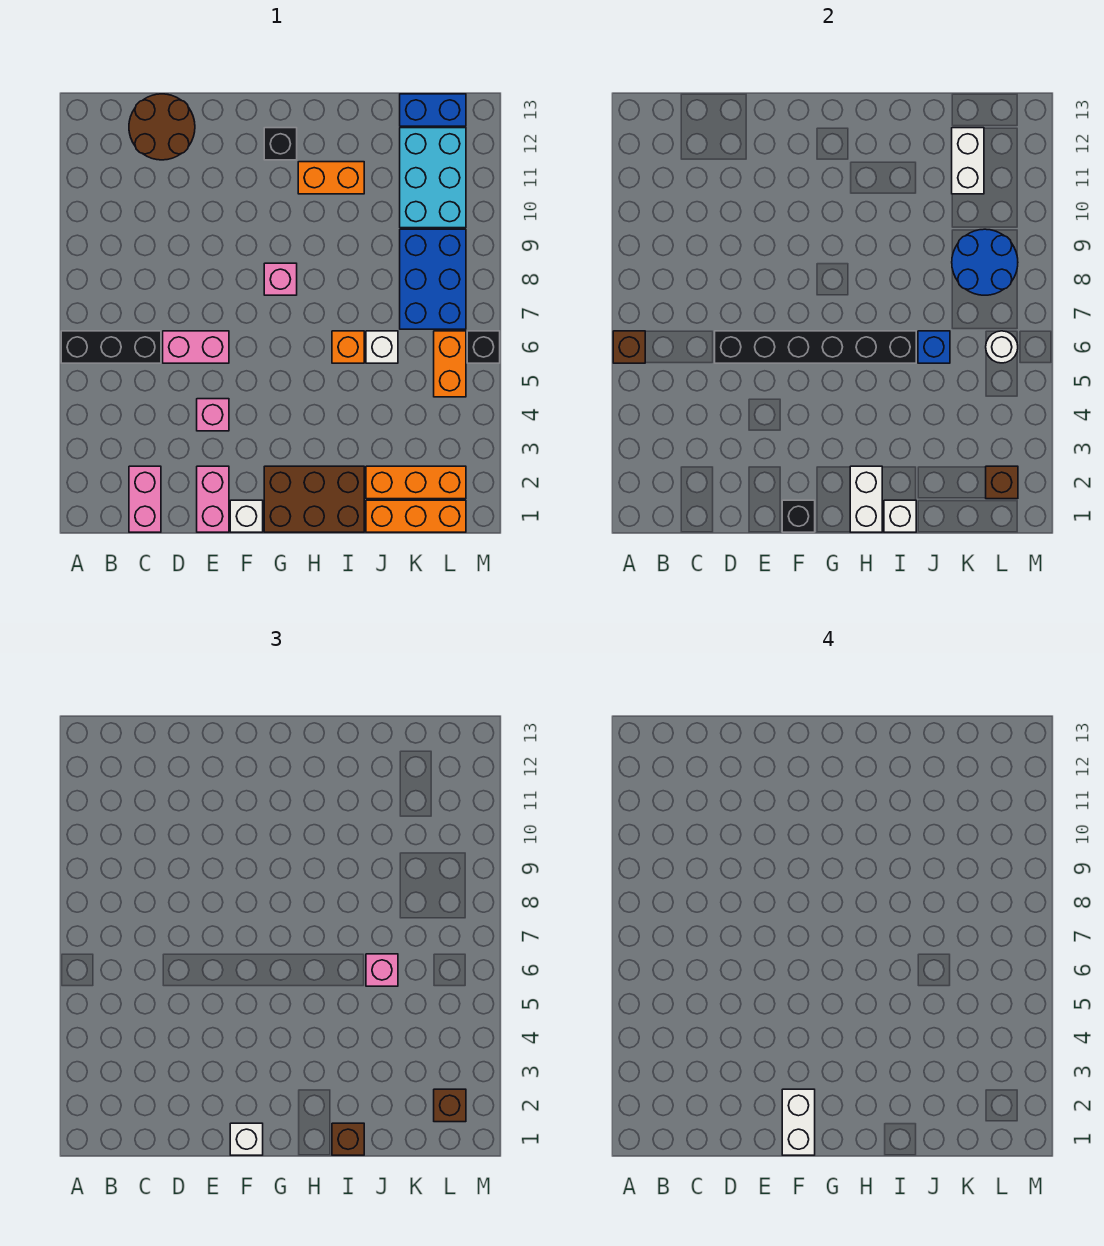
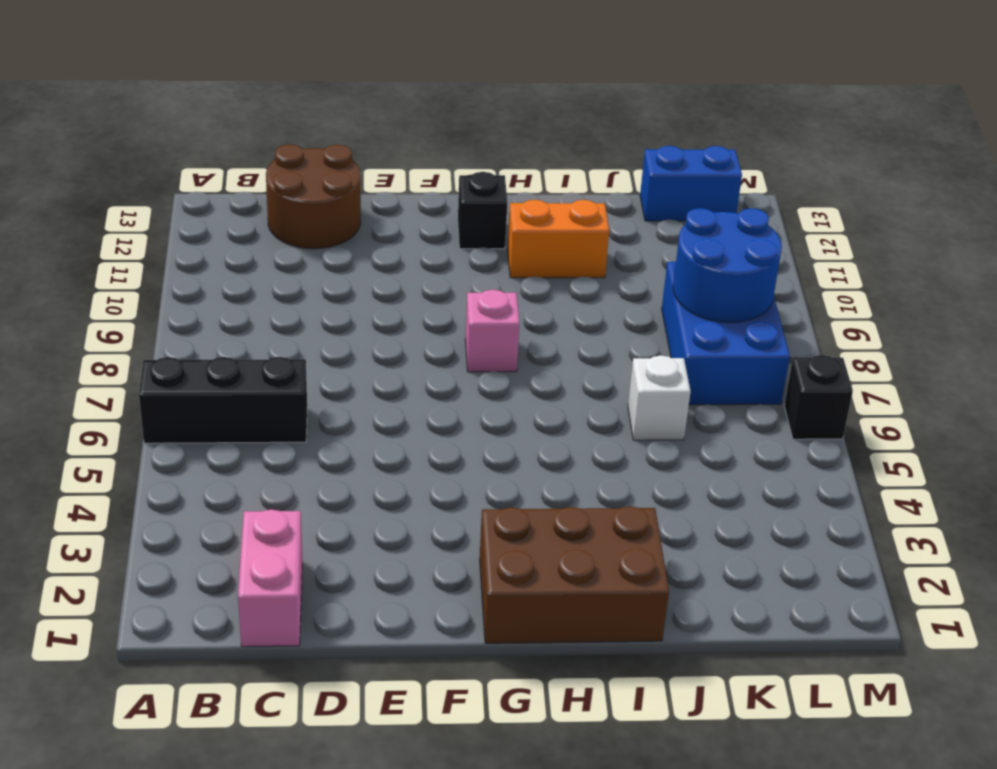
none -> pink brick D6:E6 level 1
none -> pink brick E1:E2 level 1
none -> pink brick E4 level 1
none -> white brick F1 level 1

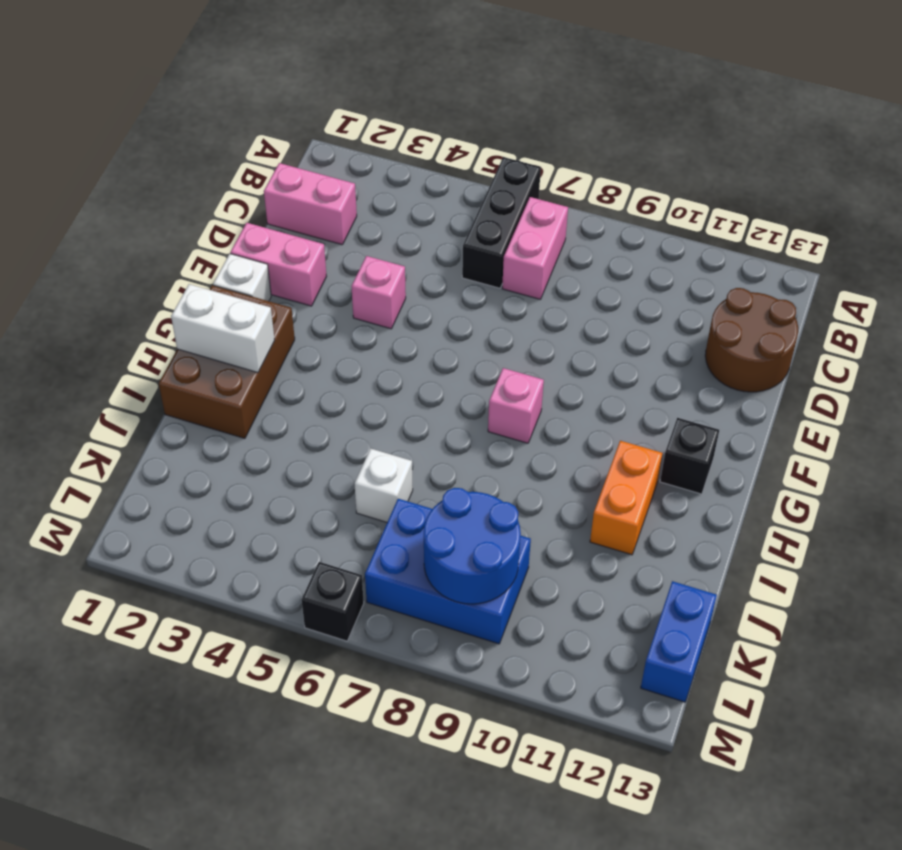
pink brick B7:C7 level 1 -> pink brick D6:E6 level 1
none -> orange brick I6 level 1
none -> orange brick J1:L1 level 1
none -> orange brick J2:L2 level 1
none -> cyan brick K10:L12 level 1

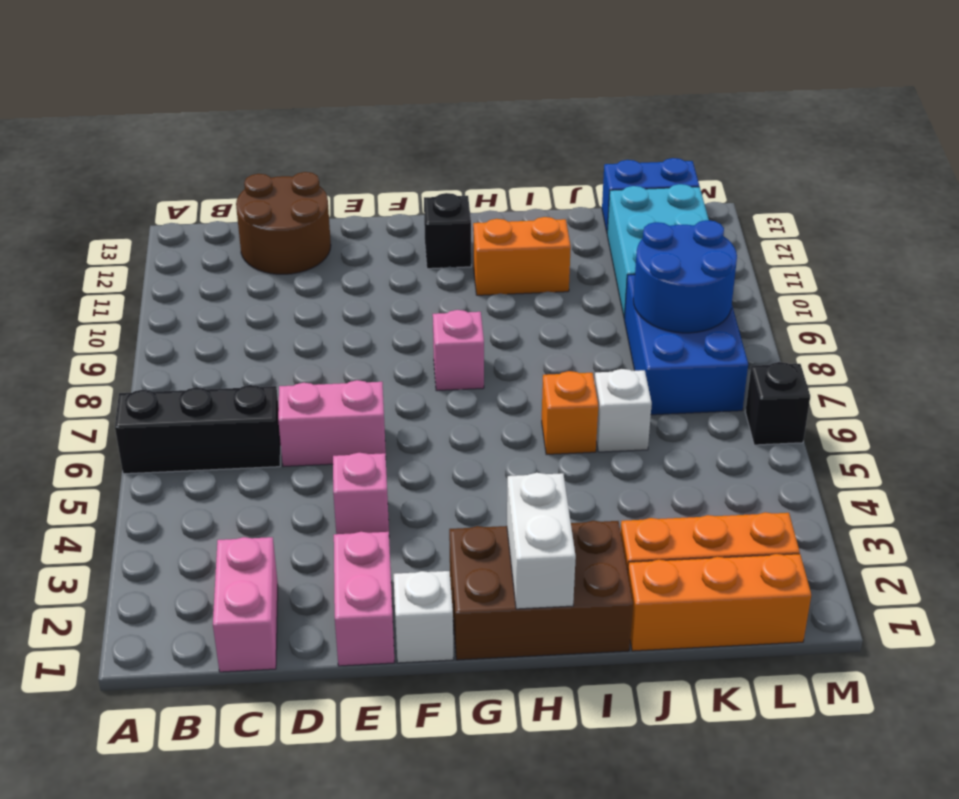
none -> orange brick L5:L6 level 1
none -> brown brick A6 level 2
none -> black brick D6:I6 level 2
none -> black brick F1 level 2

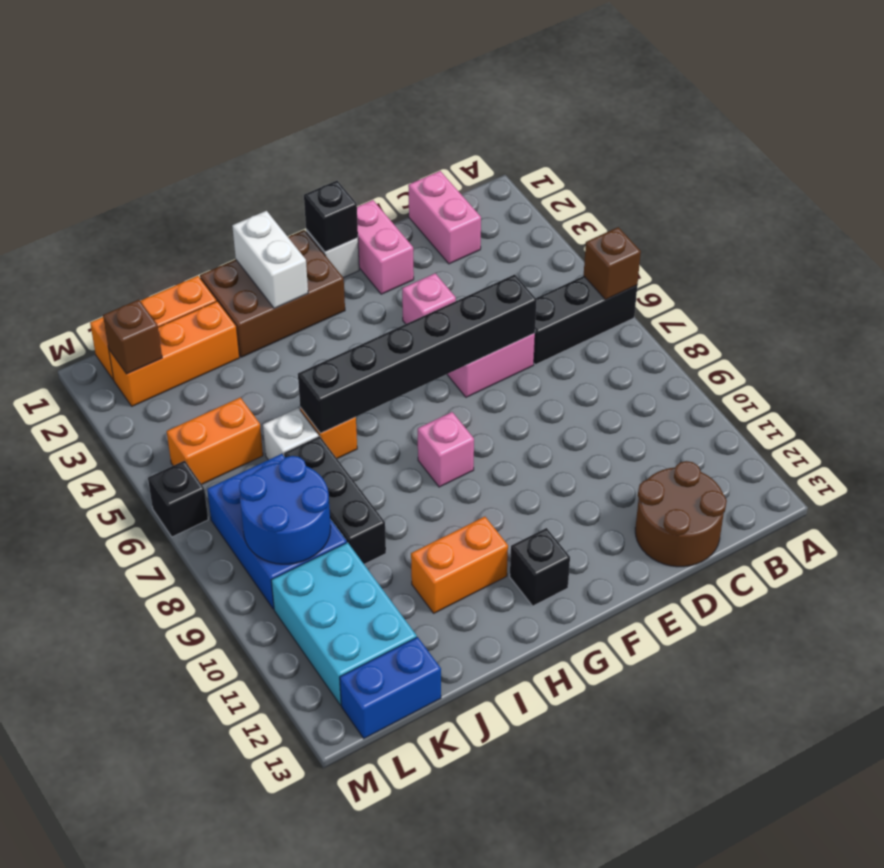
black brick J7:J9 level 1 -> none
orange brick K5:L5 level 1 -> orange brick L5:L6 level 1
none -> white brick I1 level 2
none -> blue brick J6 level 2
none -> white brick K11:K12 level 2
none -> white round brick L6 level 2

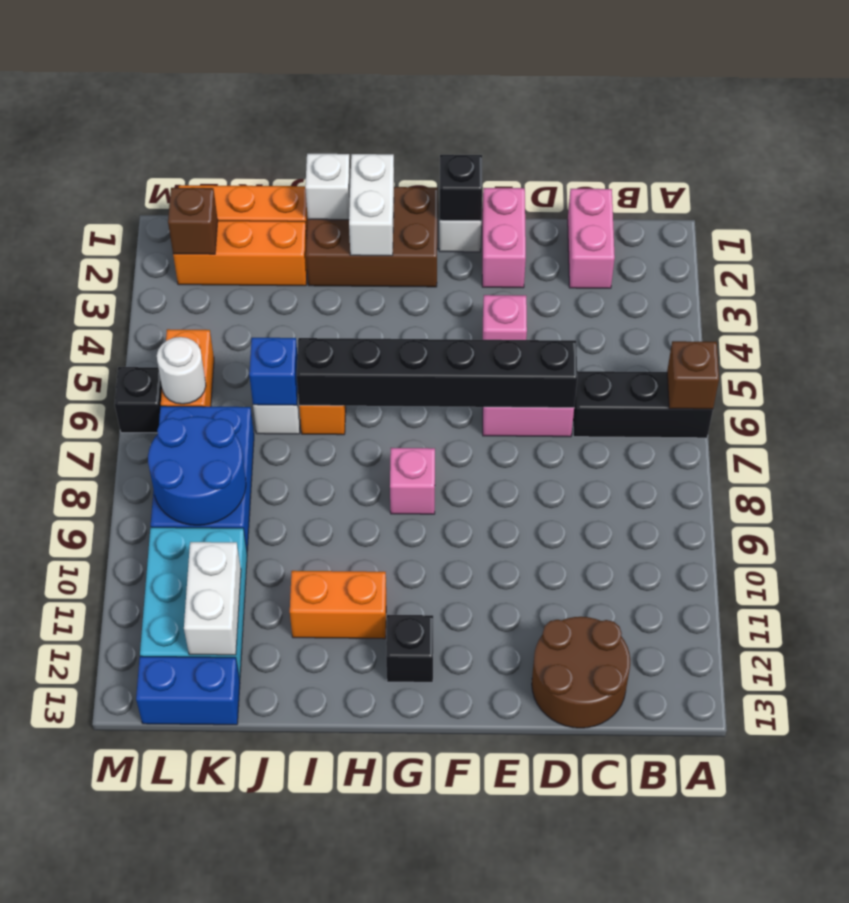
none -> white brick F1 level 3
none -> brown brick I1 level 3
none -> pink brick J6 level 3
none -> brown brick L2 level 3

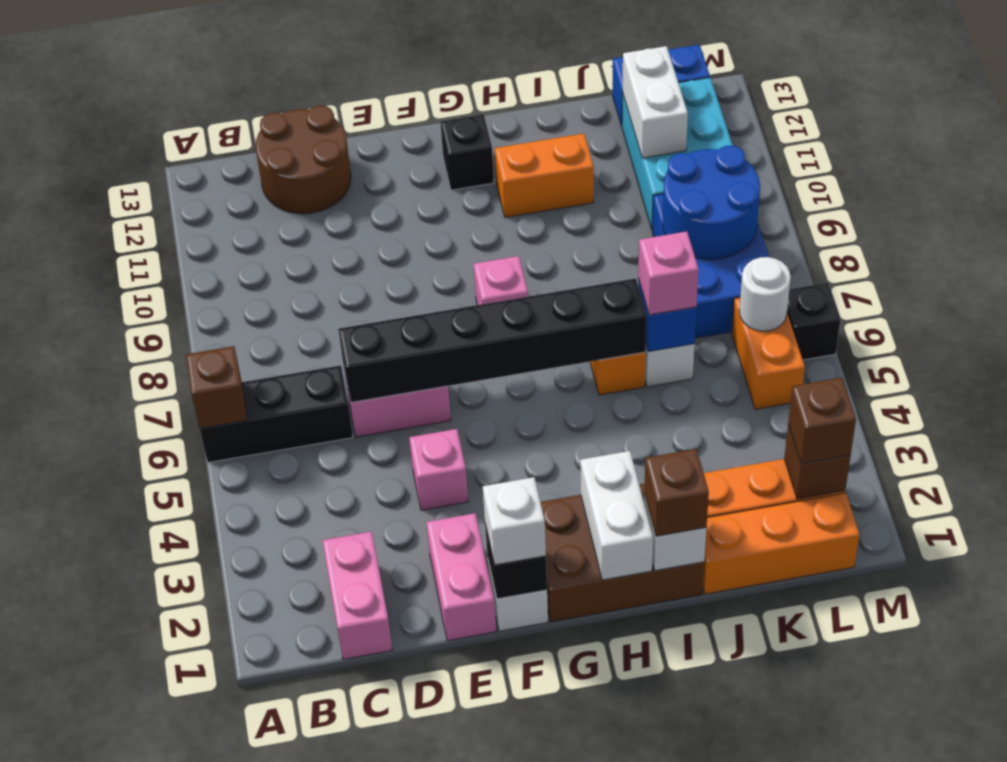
none -> white brick F1:F2 level 4

